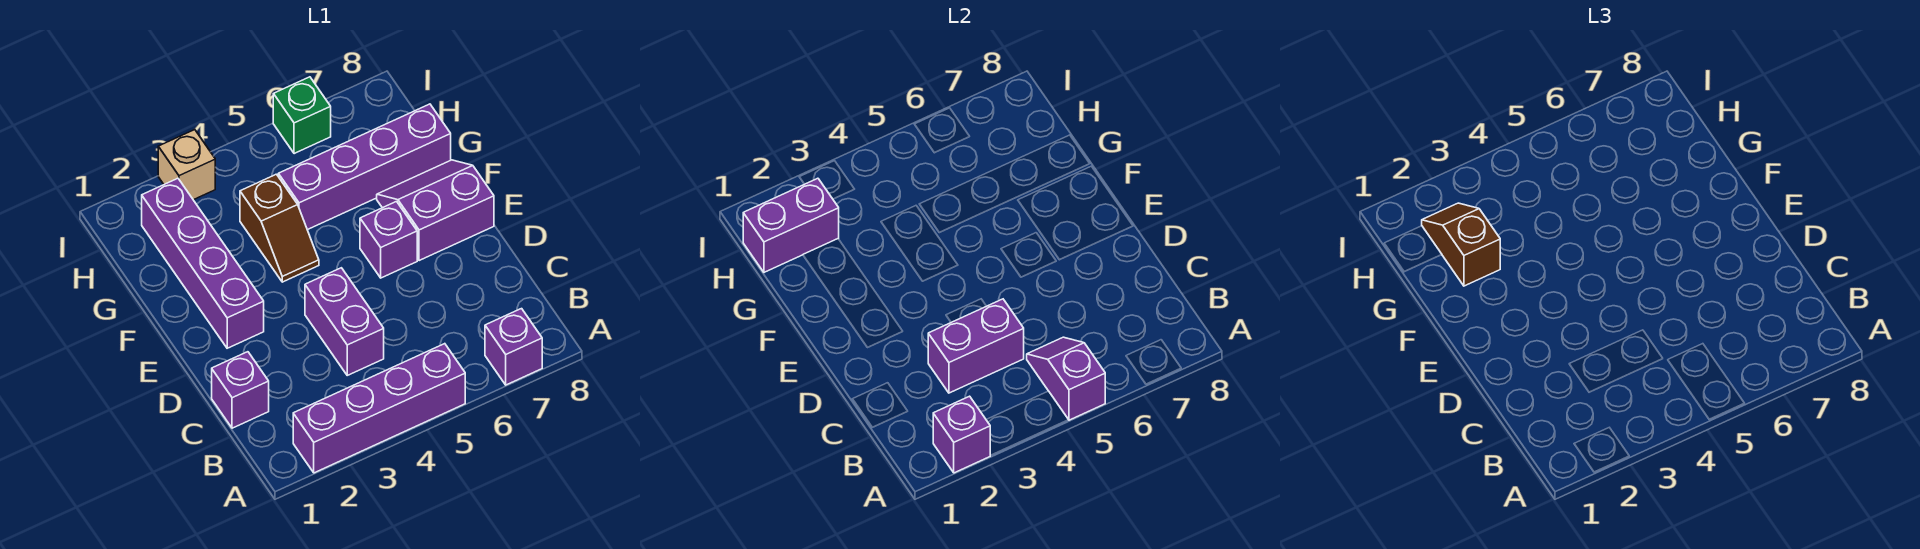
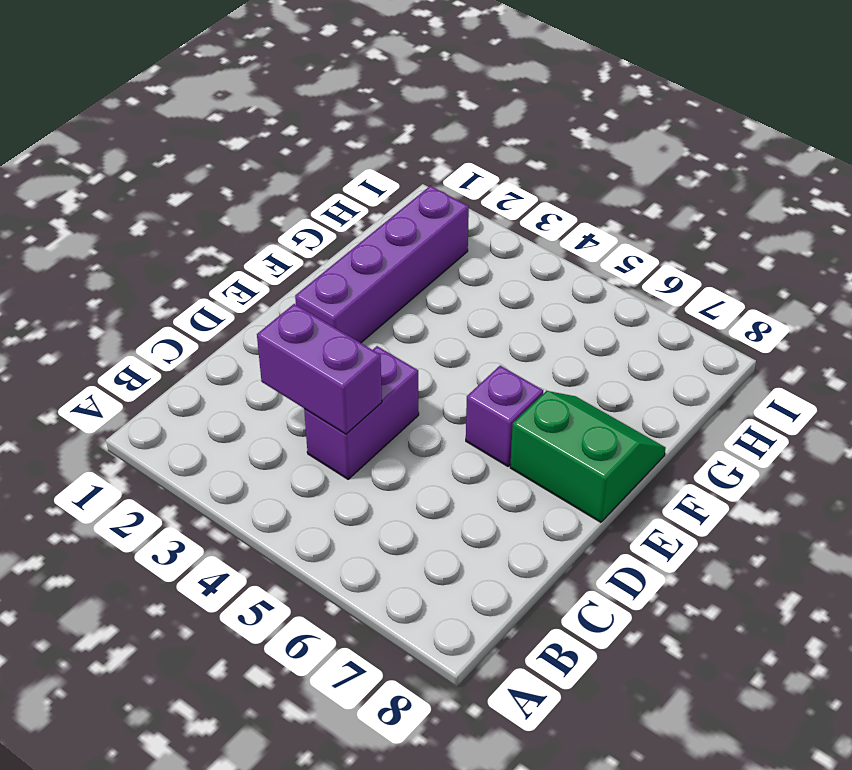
green slope E7:F8 level 1 top E -> purple slope E7:F8 level 1 top E
none -> purple brick A2:A5 level 1
none -> purple brick A7 level 1
none -> purple brick C1 level 1

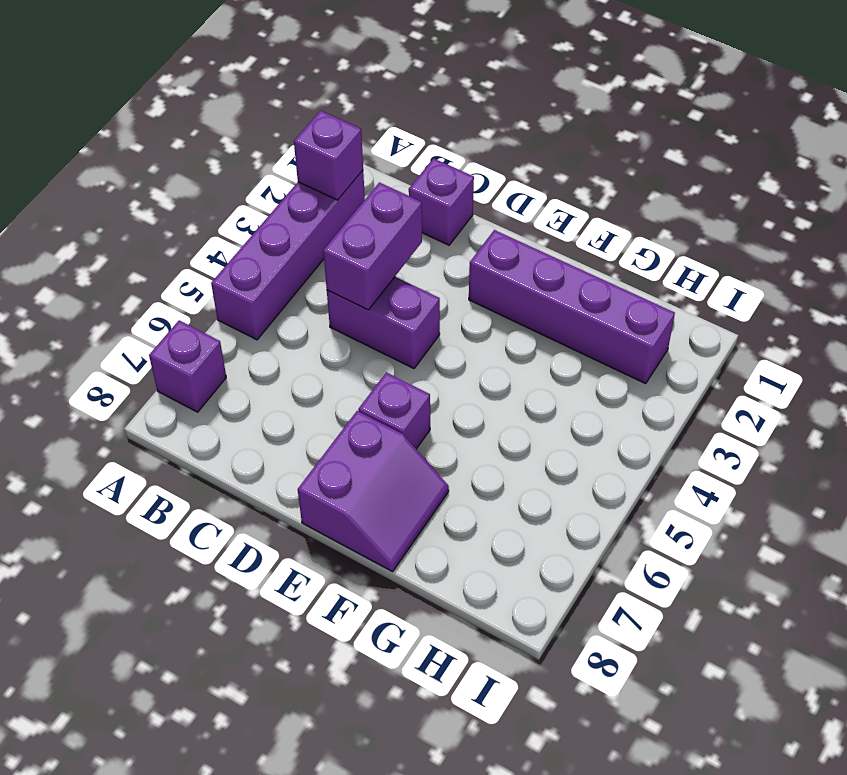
none -> brown slope F4:G4 level 1 top G
none -> purple brick G5:G8 level 1
none -> tan brick I3 level 1

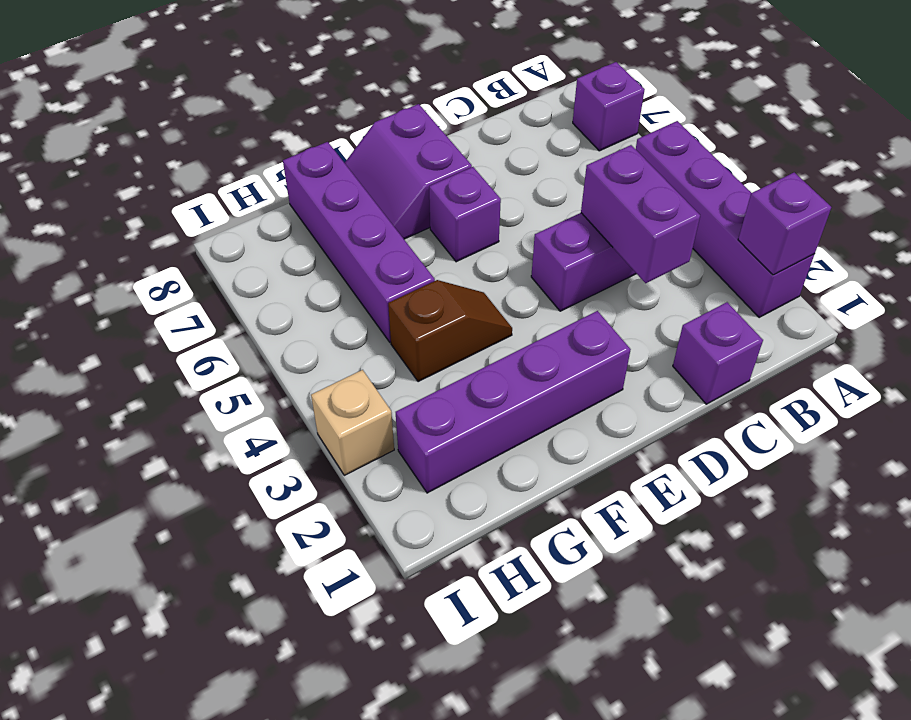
none -> green brick I6 level 1
none -> purple slope A5:B5 level 2 top A
none -> purple brick H1:H2 level 2

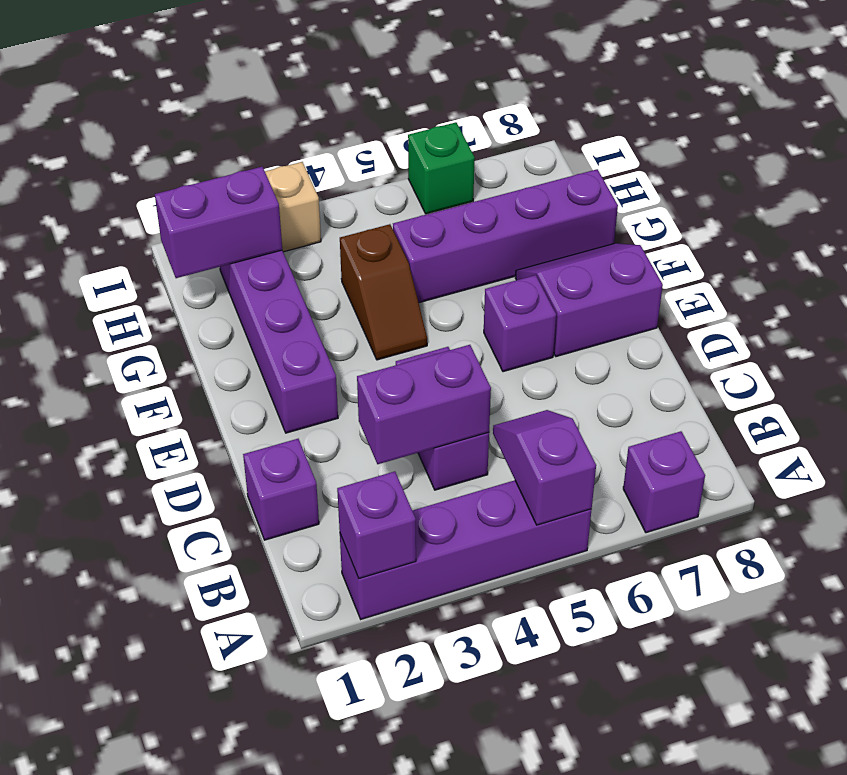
none -> brown slope G2:H2 level 3 top G

